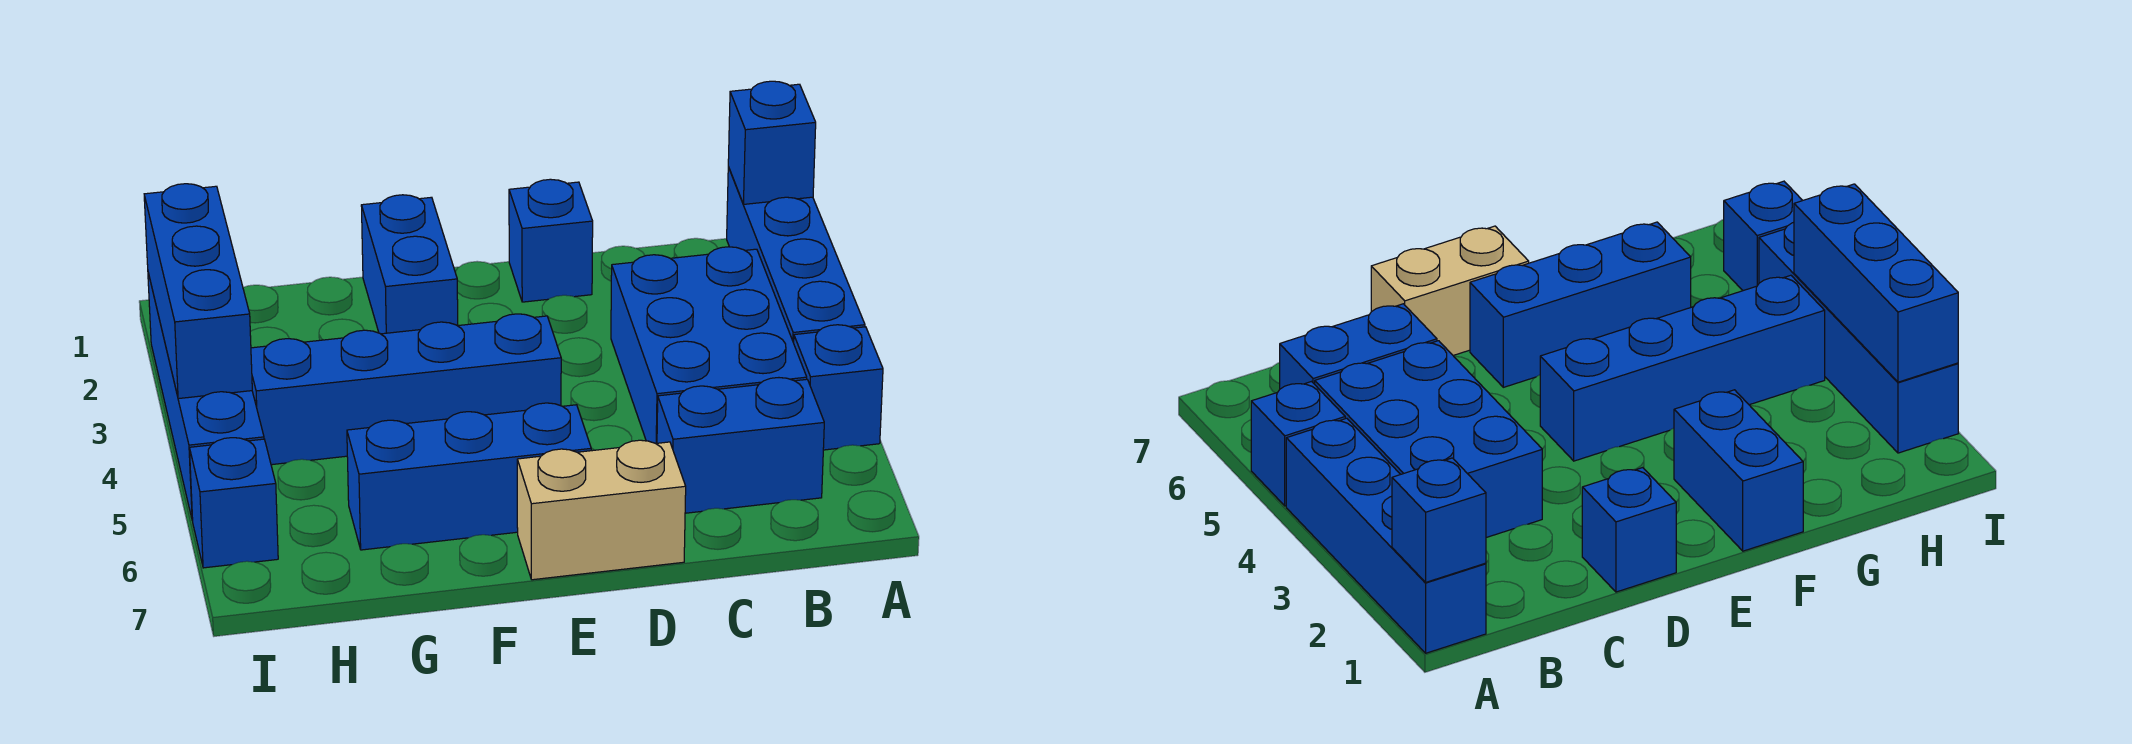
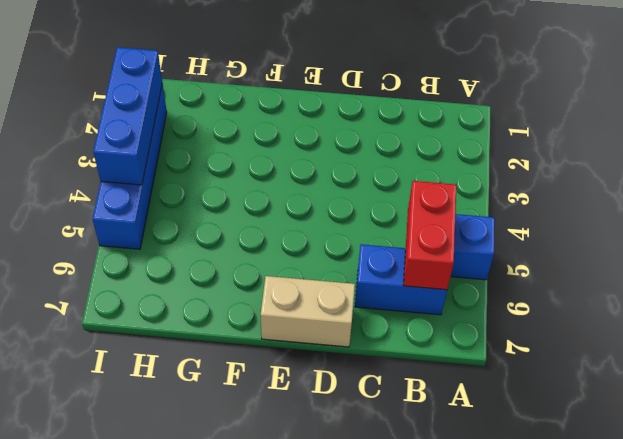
red brick B5:B6 level 2 -> none
none -> blue brick A1:A4 level 1
none -> blue brick B3:C5 level 1
none -> blue brick D1 level 1

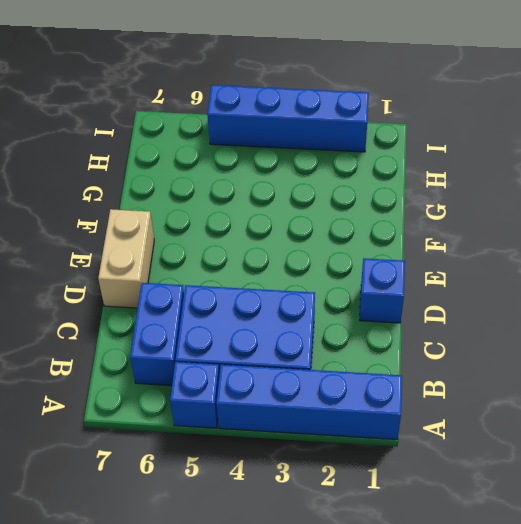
none -> blue brick E4:H4 level 1
none -> blue brick E6:G6 level 1
none -> blue brick F1:F2 level 1

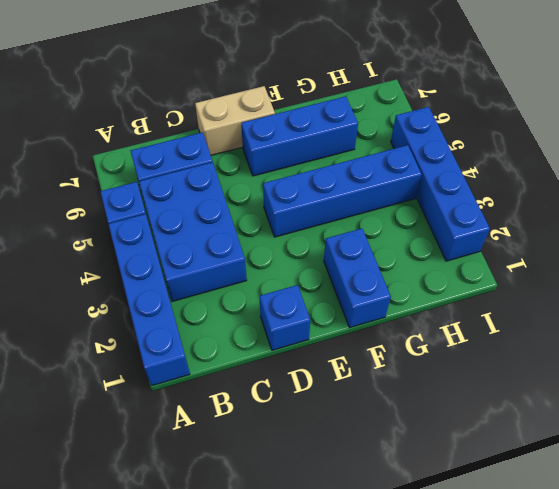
none -> blue brick I6 level 1
none -> blue brick A1 level 2
none -> blue brick I2:I4 level 2

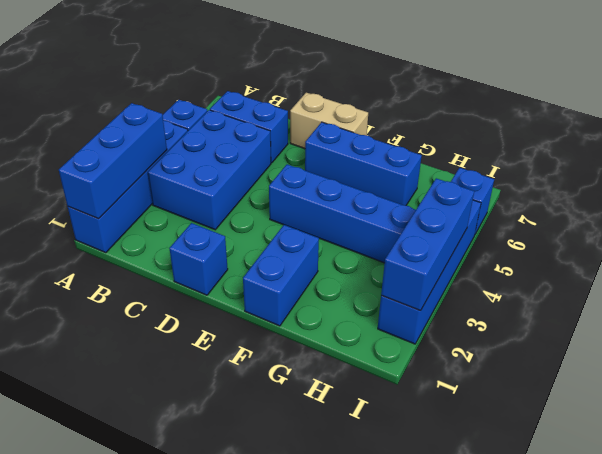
blue brick A1:A3 level 2 -> blue brick A1 level 2

